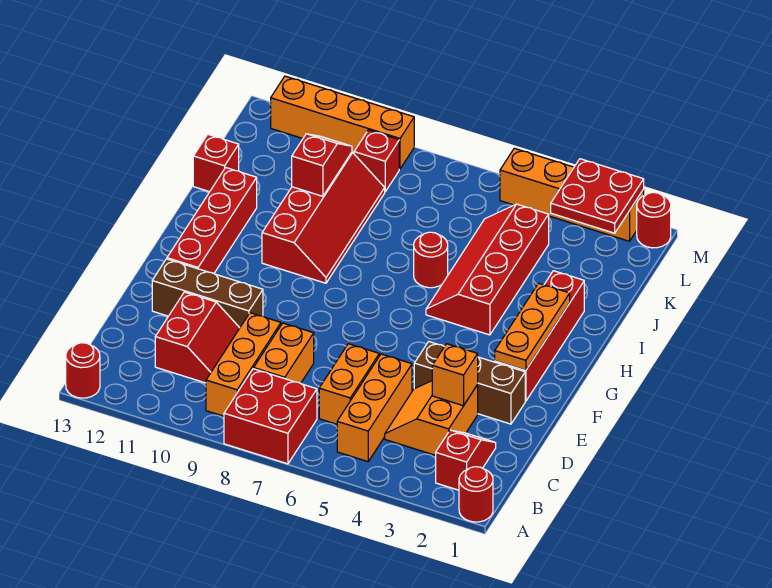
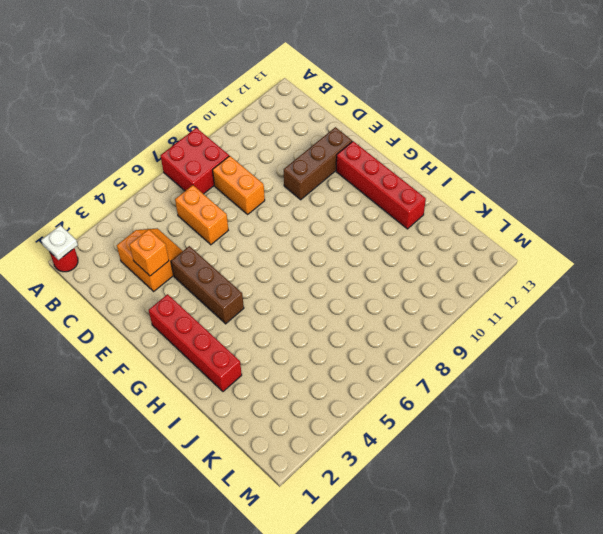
white plate A1 level 2 -> none
brown brick E4:G4 level 1 -> brown brick E2:E4 level 1
none -> red round brick A13 level 1
none -> red slope B2:C2 level 1 top B
none -> orange brick B5:D5 level 1

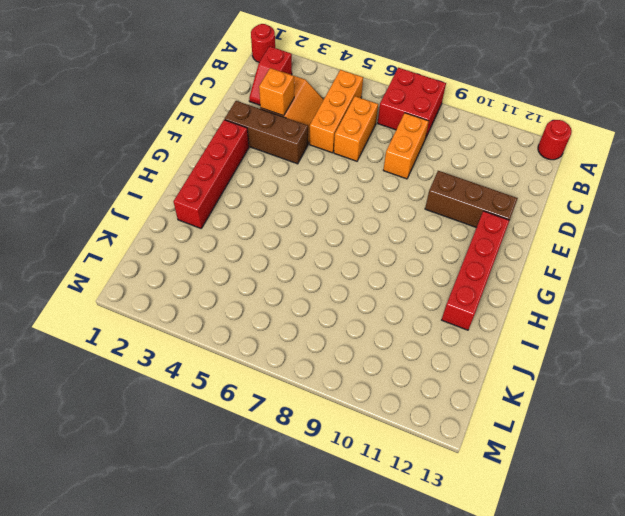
none -> orange brick B9:D9 level 1
none -> red slope C10:D11 level 1 top 11
none -> red slope H4:K5 level 1 top 4

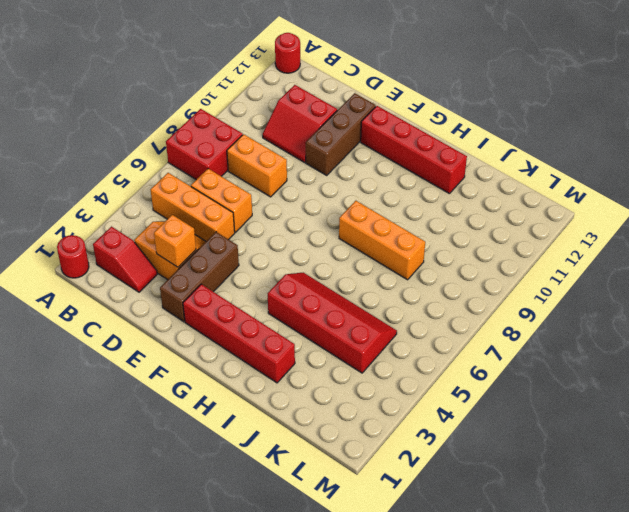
orange brick H8:J8 level 1 -> orange brick B9:D9 level 1
none -> red slope H9:K10 level 1 top 10
none -> red round brick I6 level 1
none -> red brick J13 level 1

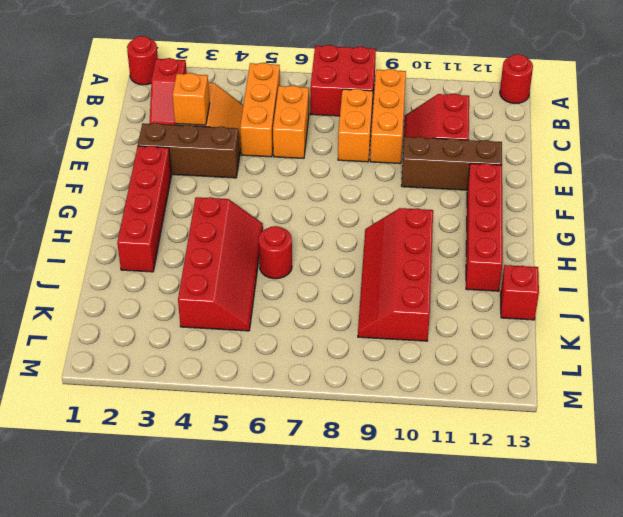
none -> red brick L9 level 1
none -> red round brick M1 level 1
none -> orange brick M2:M5 level 1

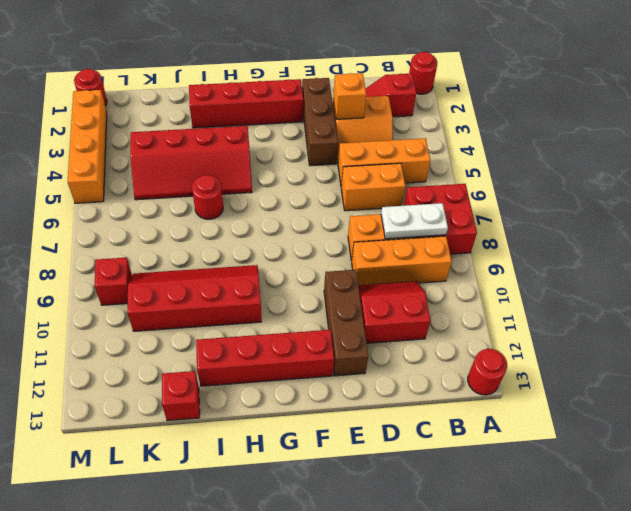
white plate B8:C8 level 2 -> none
none -> orange brick M9:M12 level 1
none -> orange plate F2:H2 level 2
none -> red slope J10:K10 level 2 top J

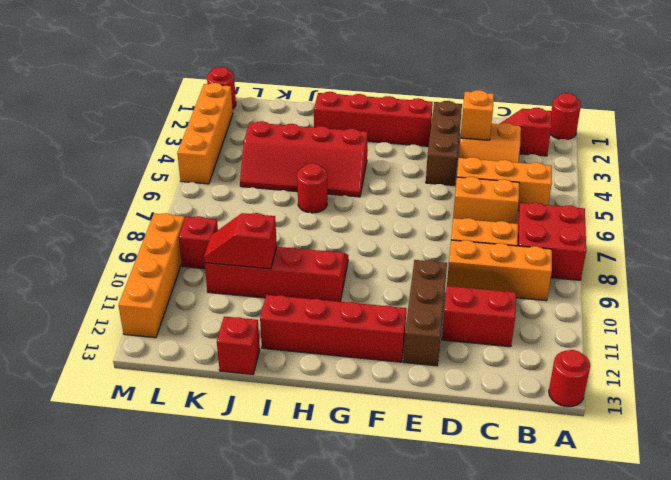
none -> orange plate F2:H2 level 2
none -> red plate L2:M3 level 2

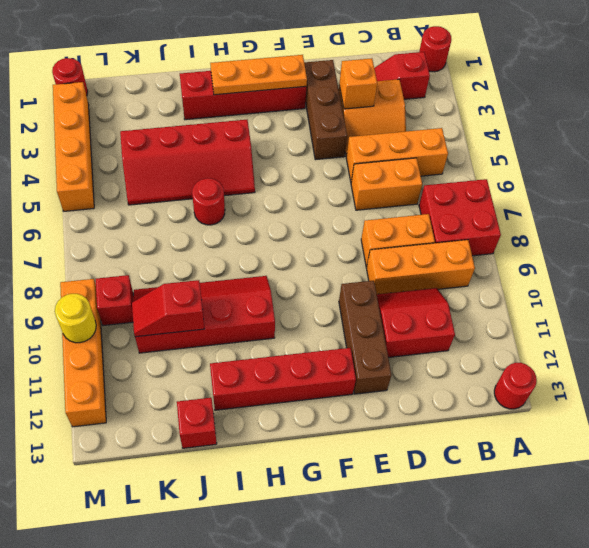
yellow round brick M10 level 2 -> none
none -> red plate L2:M3 level 2

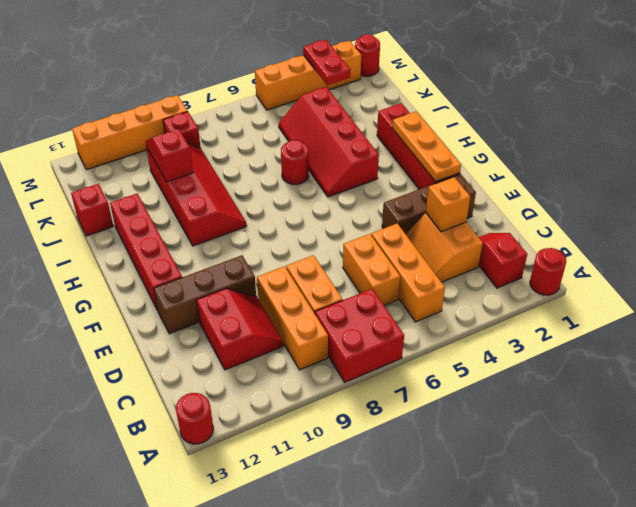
red plate L3:M3 level 2 -> red plate L2:M3 level 2

